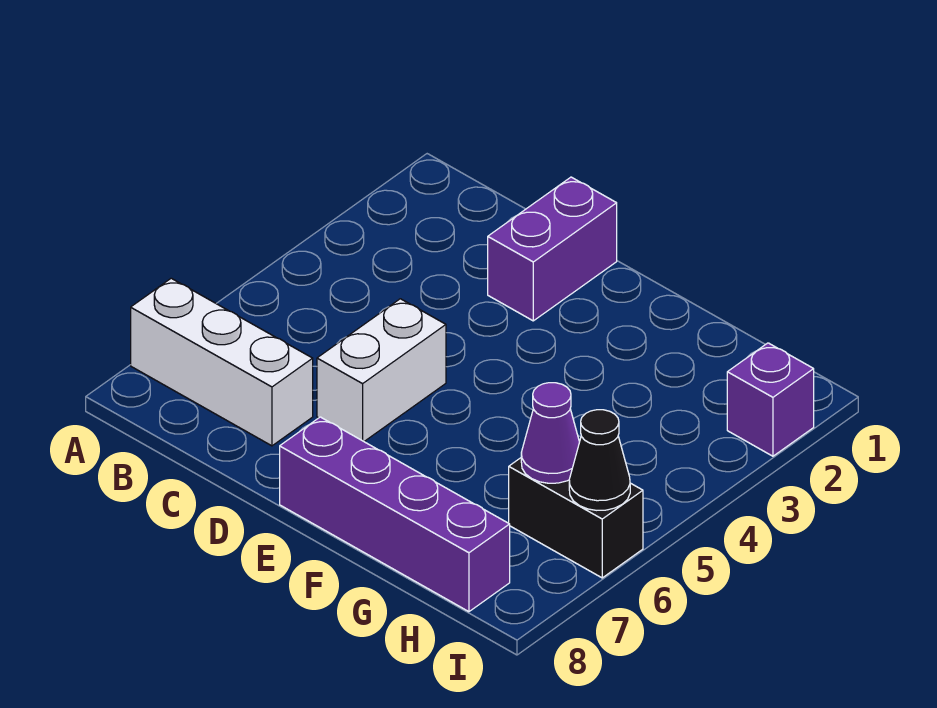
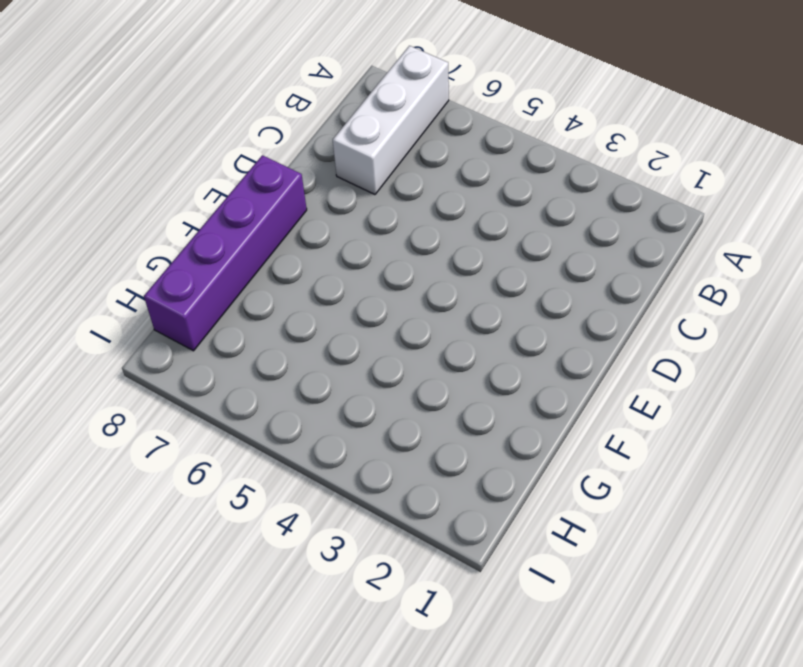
none -> purple brick D1:D2 level 1
none -> white brick D5:D6 level 1

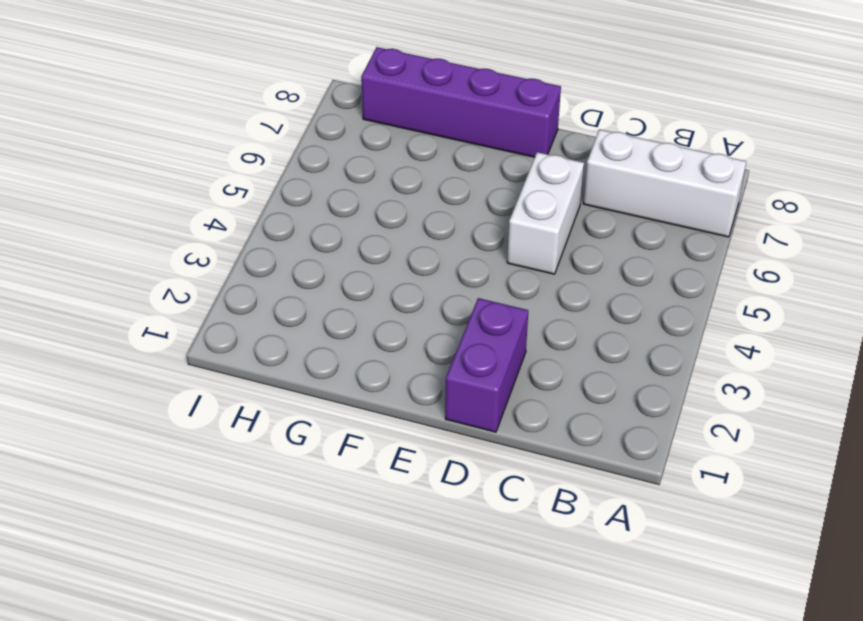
none -> black brick H6:I6 level 1
none -> purple brick I2 level 1

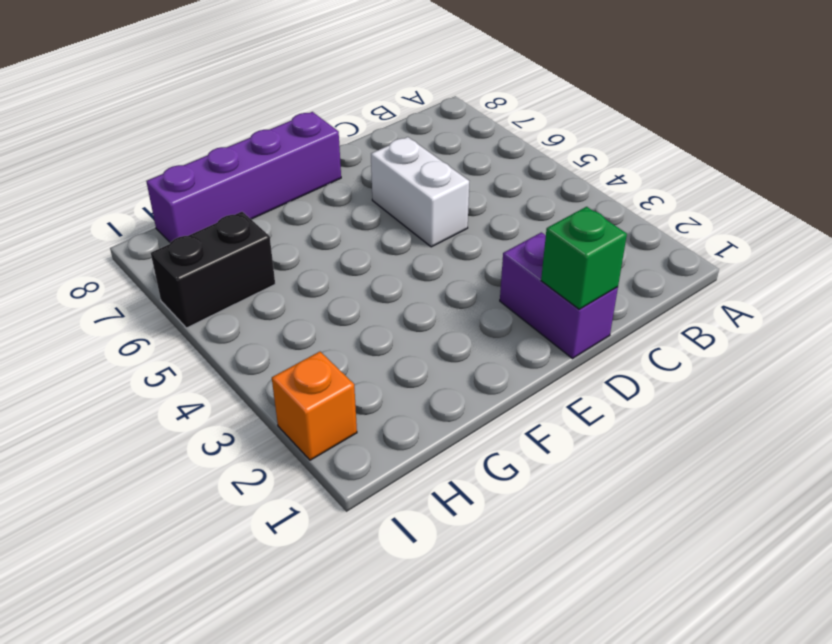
green brick D1 level 2 -> none
orange brick I2 level 1 -> purple brick I2 level 1
none -> white brick A7:C7 level 1
none -> purple cone H6 level 2

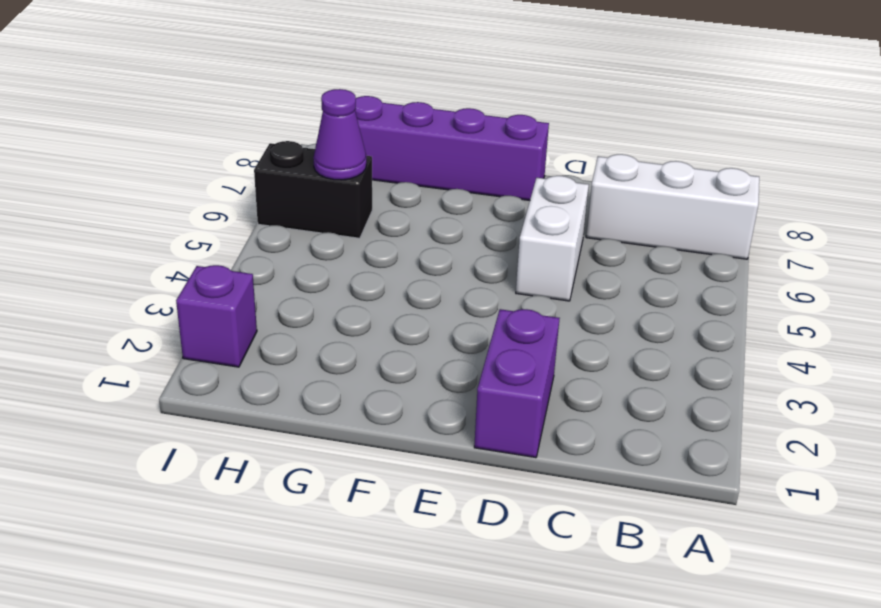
none -> black cone I6 level 2

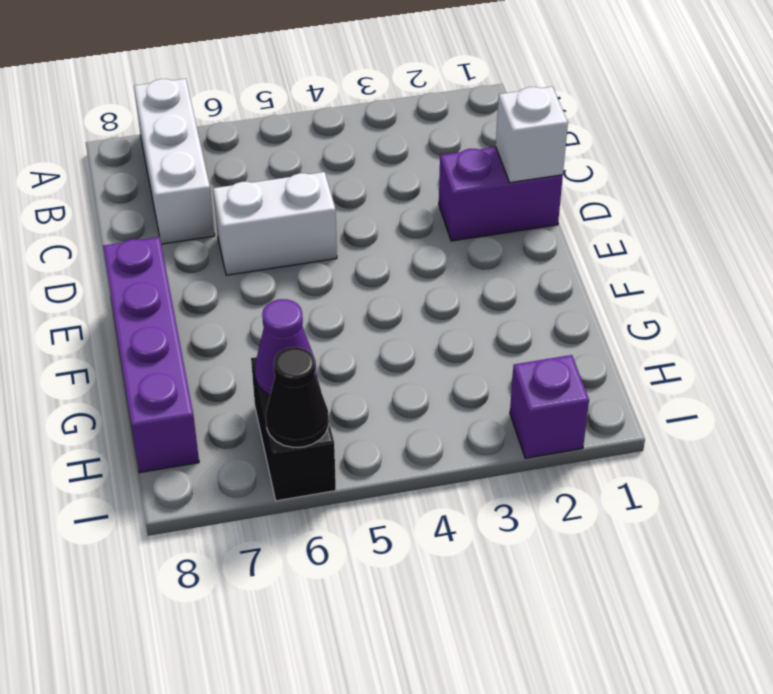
white brick D1 level 2 -> none

